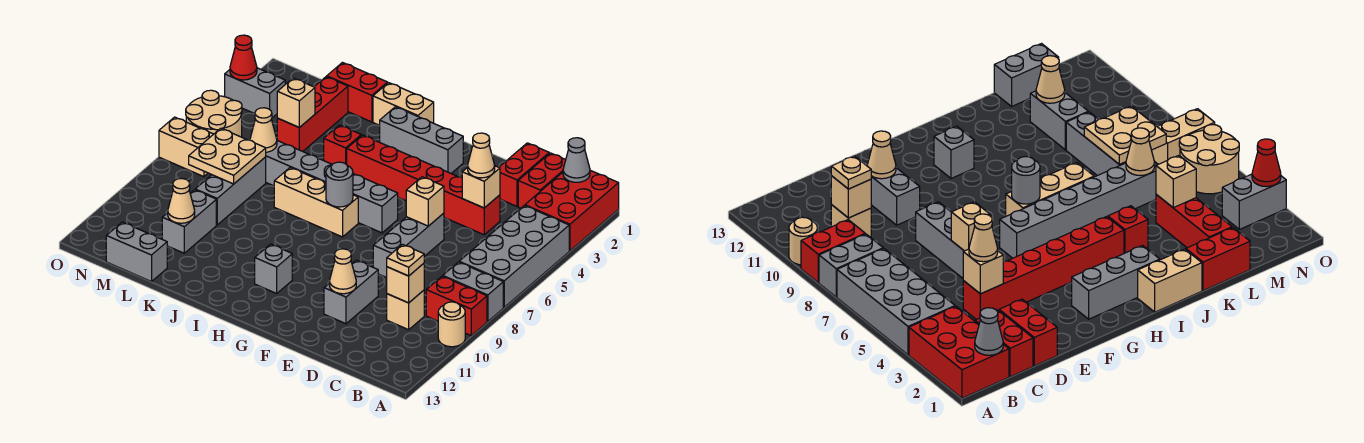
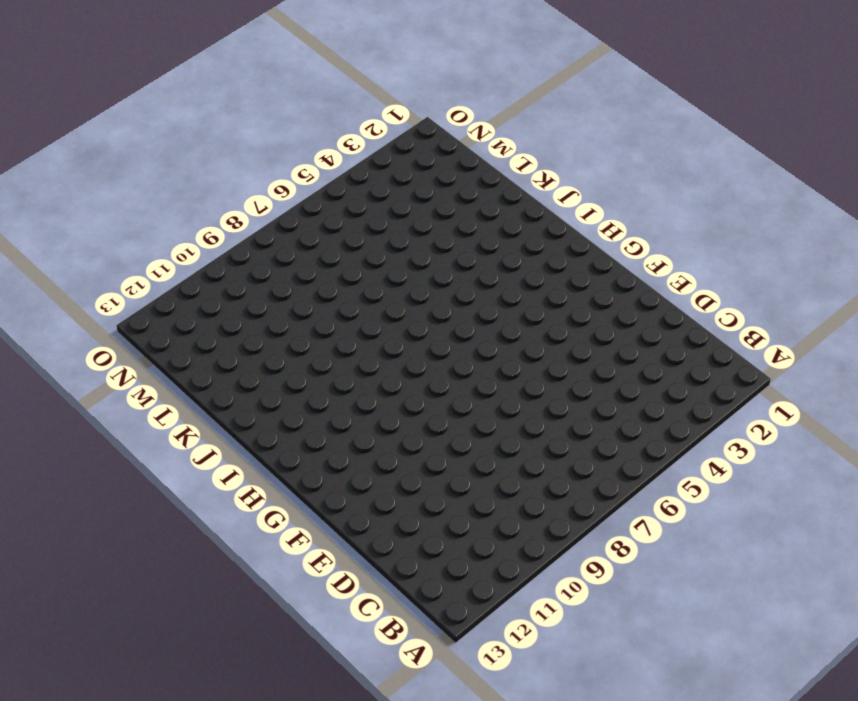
none -> red brick A1:B3 level 1
none -> grey brick A4:B7 level 1
none -> grey brick A8:B8 level 1
none -> red brick A9:B9 level 1

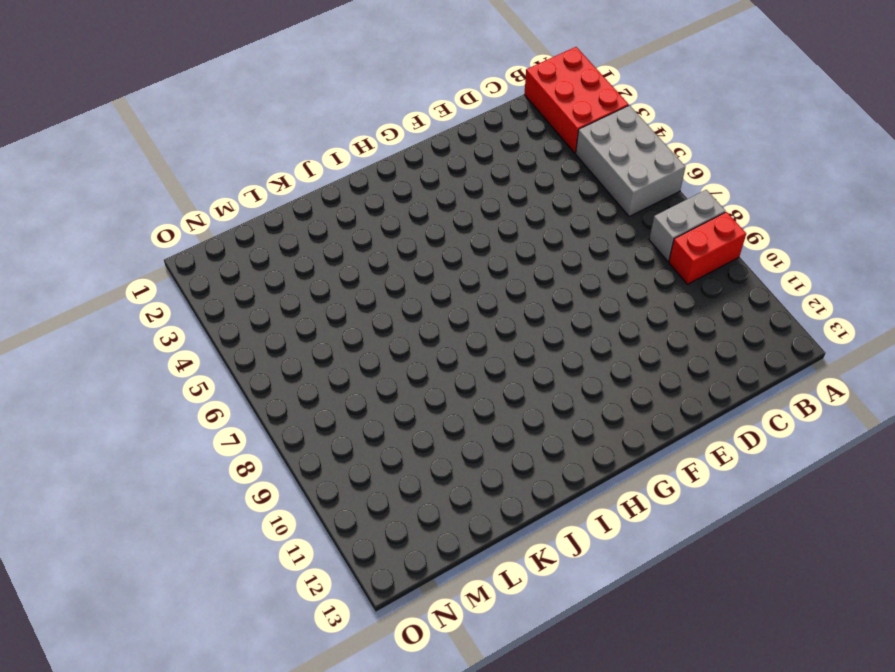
grey brick A4:B6 level 1 -> grey brick A4:B7 level 1
none -> tan round brick A10 level 1
none -> red brick C1:C2 level 1
none -> tan brick C10 level 1
none -> red brick D1:D2 level 1

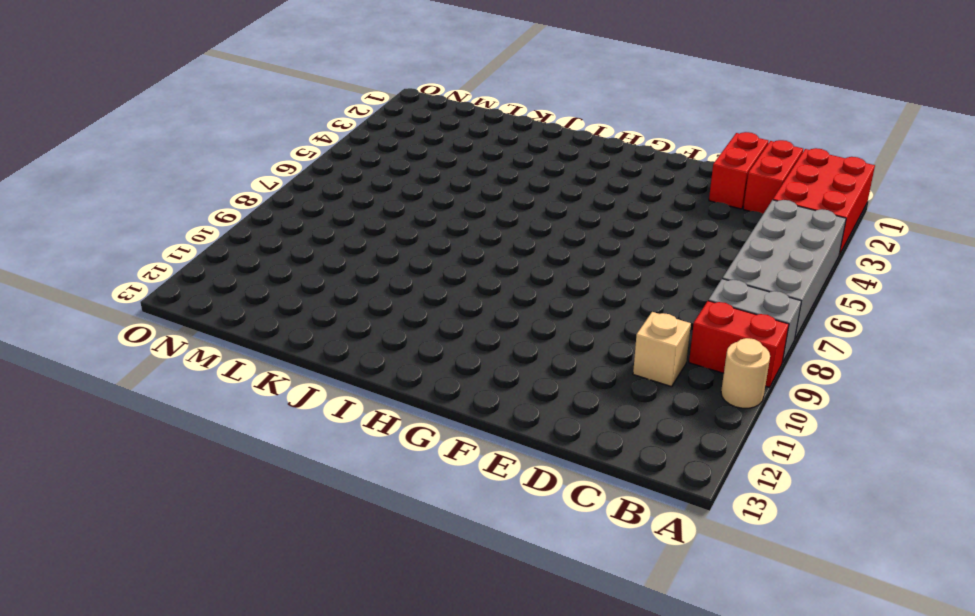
none -> red brick D4:I4 level 1
none -> grey brick E6:E8 level 1
none -> grey brick E10:E11 level 1
none -> grey brick G2:I2 level 1

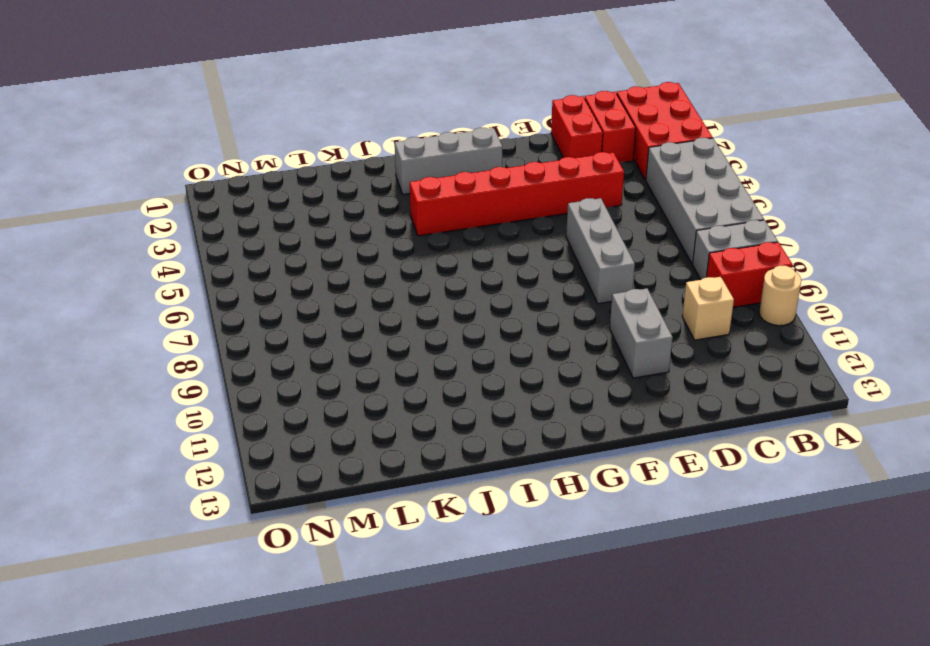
none -> grey brick G6:L6 level 1
none -> tan brick H7:J7 level 1
none -> grey brick H11 level 1
none -> tan brick I1:J1 level 1

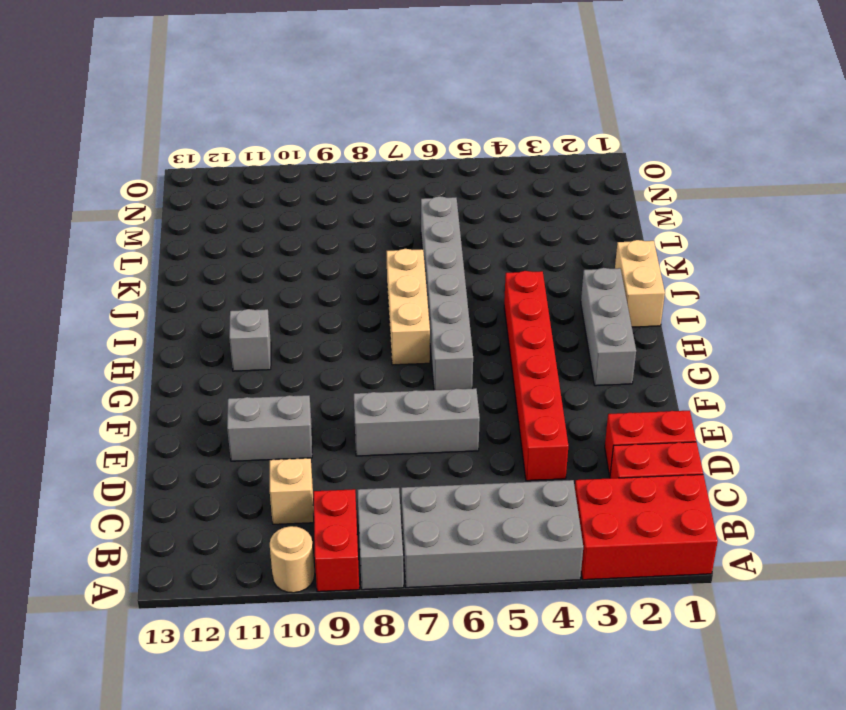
none -> red brick J4 level 1
none -> red brick K1:L1 level 1
none -> red brick L2:L4 level 1
none -> grey brick L7:L9 level 1

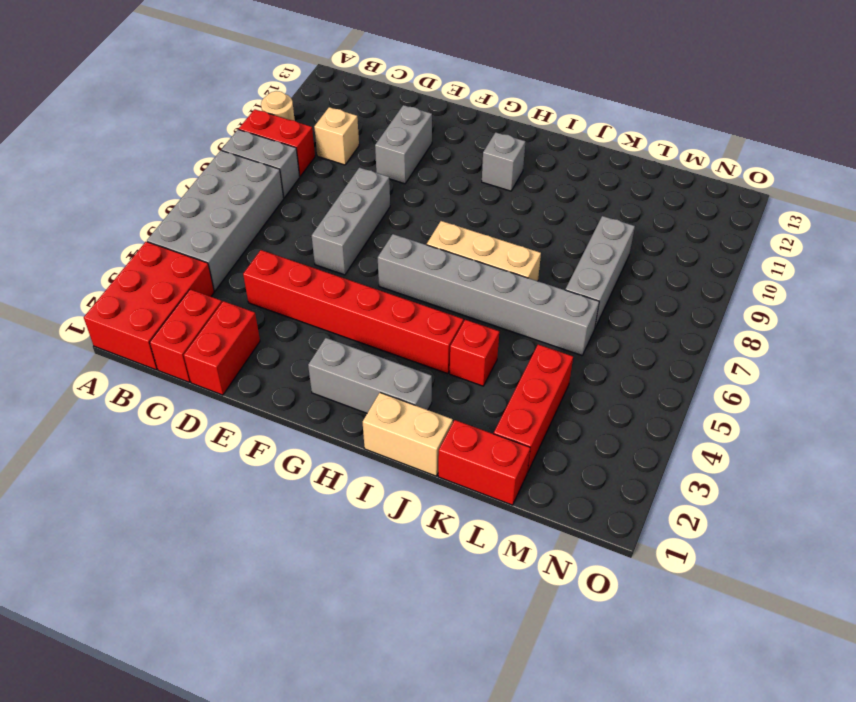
none -> grey brick L10:L11 level 1
none -> grey brick L13:M13 level 1
none -> grey brick N3:O3 level 1
none -> tan round brick N5:O6 level 1

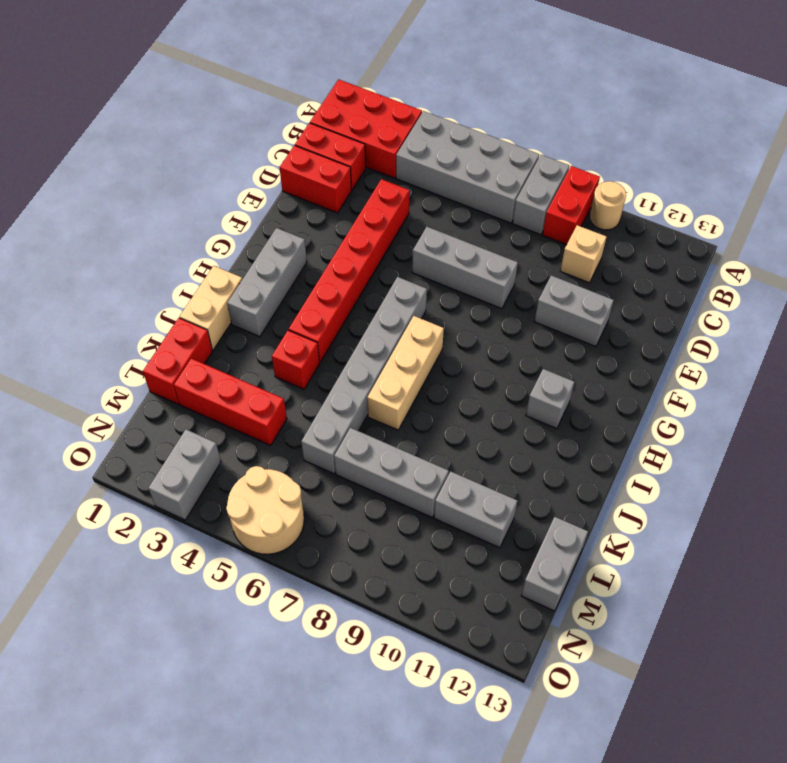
none -> tan brick N7:O7 level 1
none -> grey cone B1 level 2
none -> tan brick C10 level 2
none -> tan brick D4 level 2

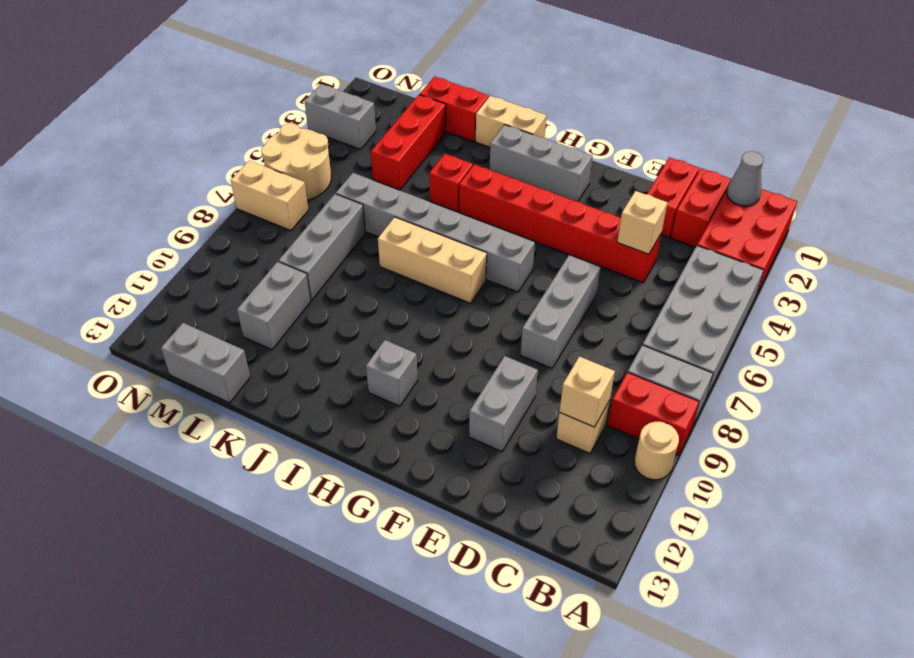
none -> tan brick E6 level 2
none -> tan cone E11 level 2
none -> grey round brick H7 level 2
none -> tan brick L4 level 2

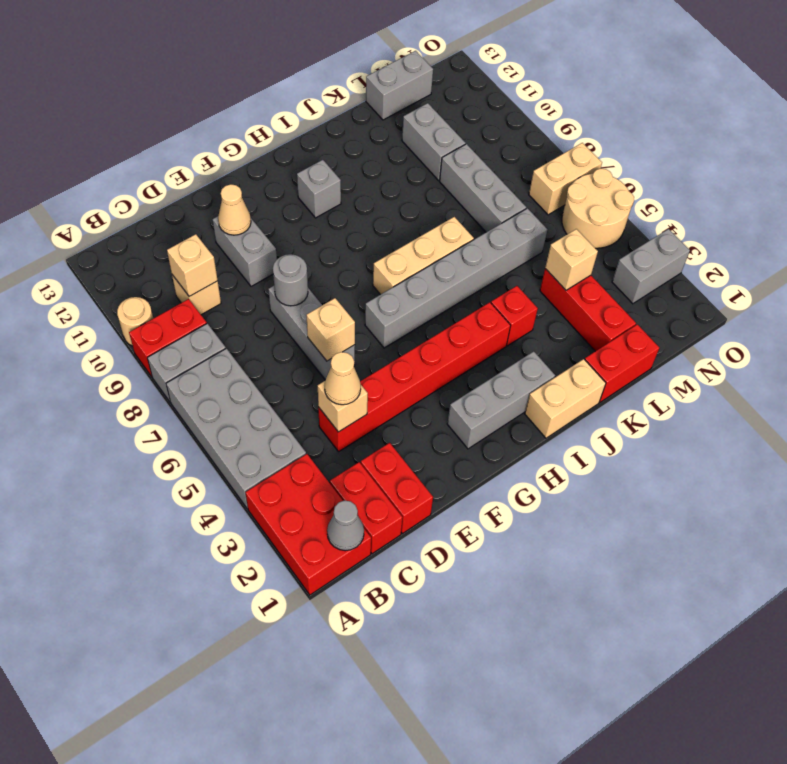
grey round brick E8 level 2 -> grey round brick H7 level 2
none -> tan cone L6 level 2
none -> tan plate L7:M8 level 2
none -> tan cone L11 level 2
none -> red cone O3 level 2

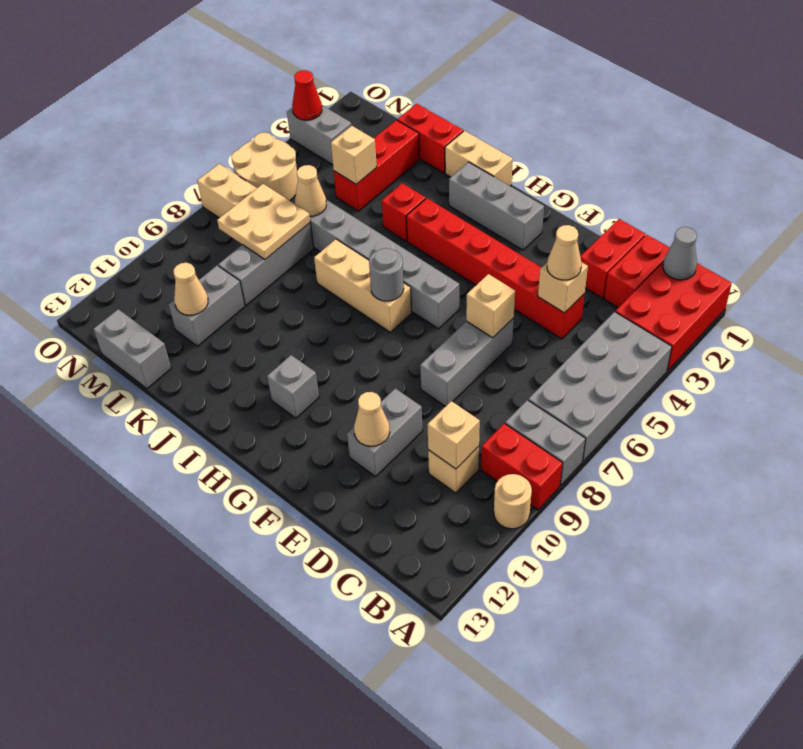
none -> tan plate C10 level 3

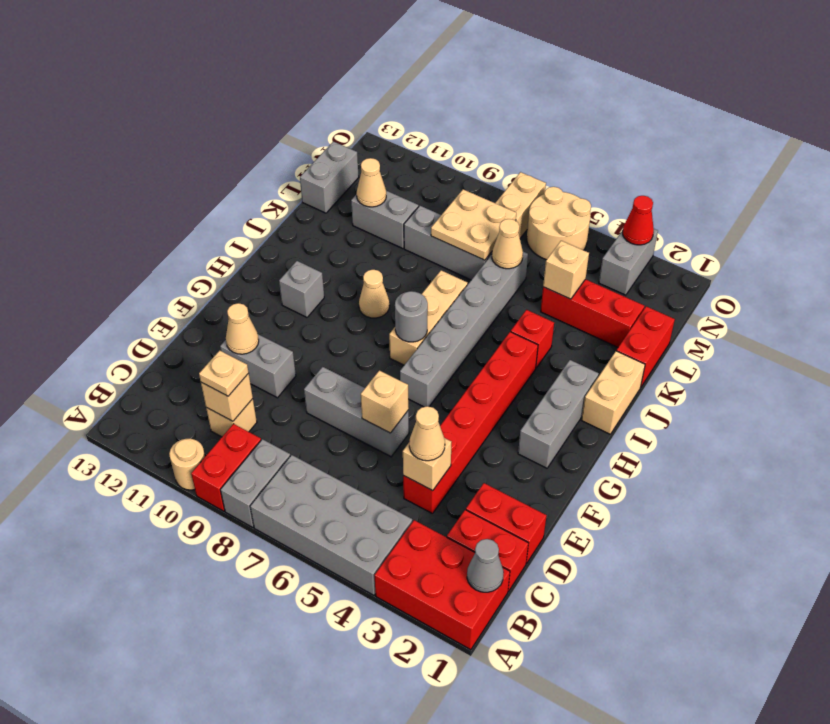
tan cone I9 level 1 -> none

